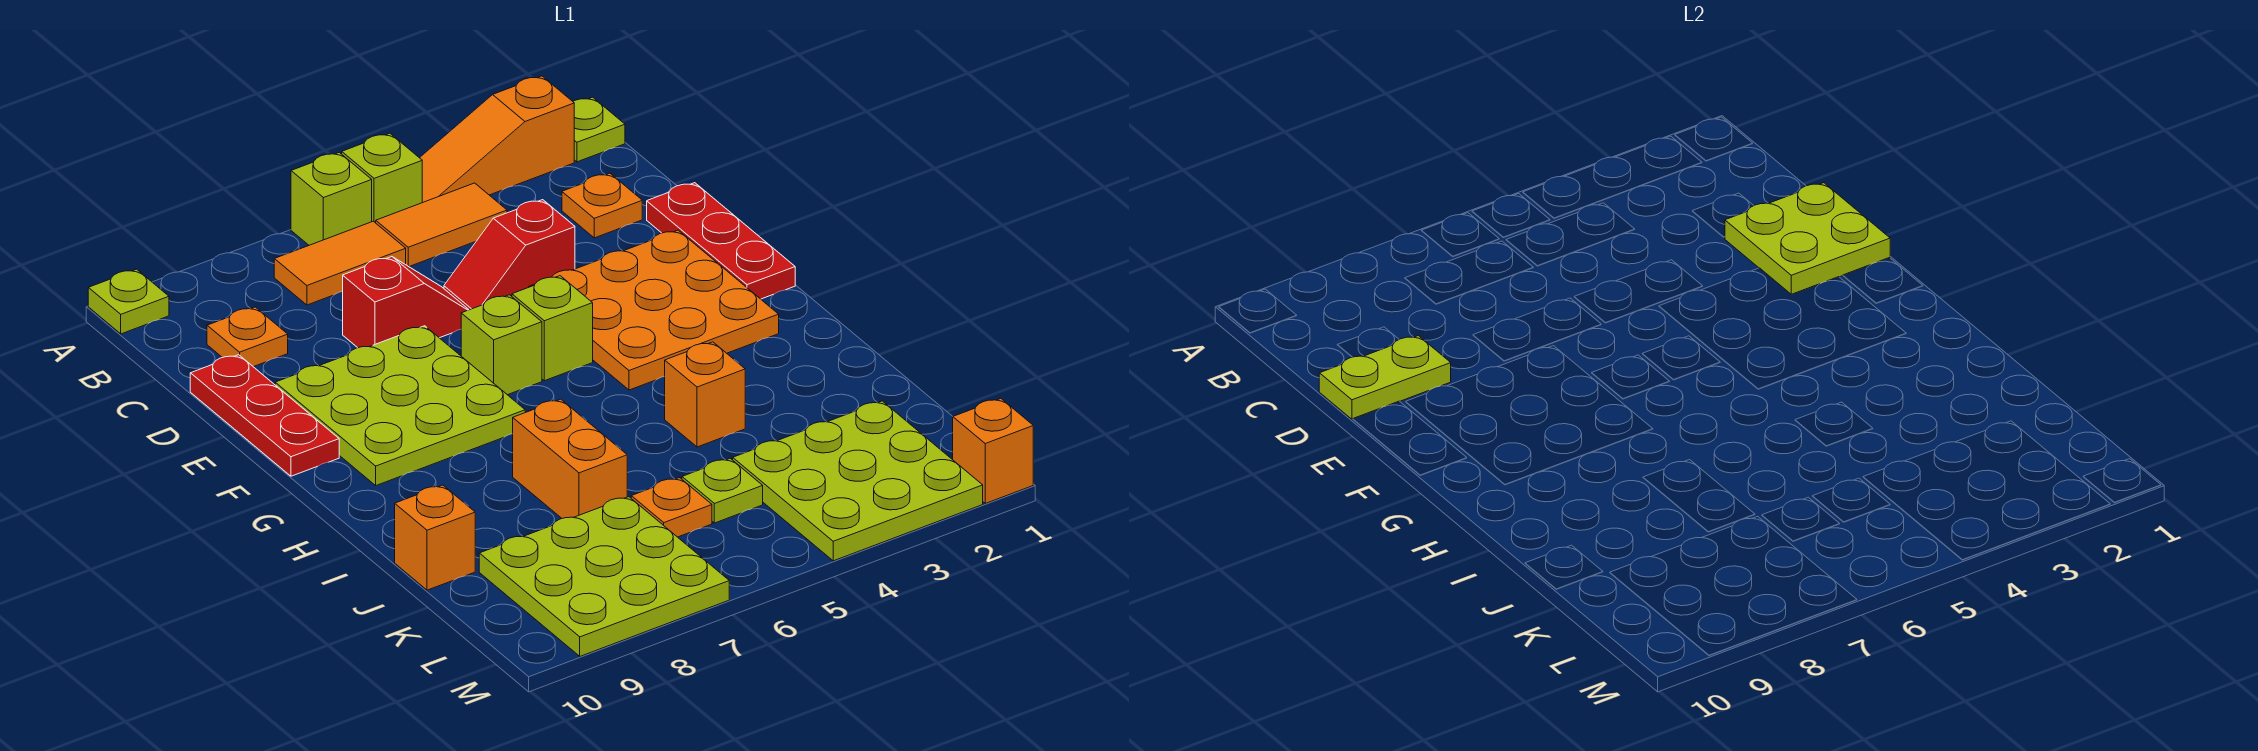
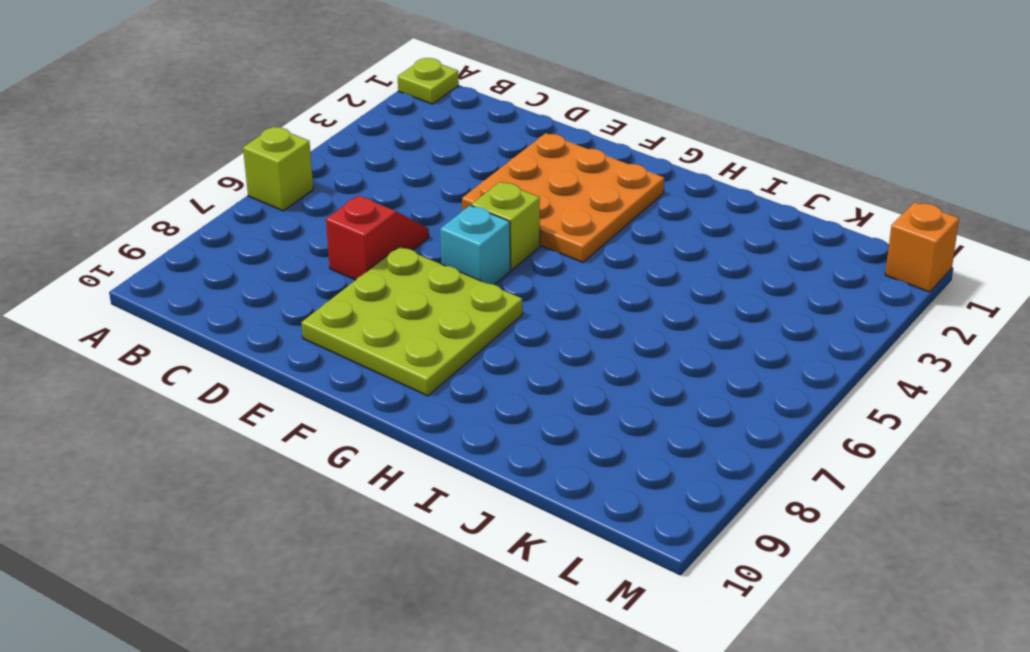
cyan brick F6 level 1 -> lime brick F6 level 1
none -> orange slope A2:A4 level 1 top 2
none -> lime brick A5 level 1
none -> lime plate A10 level 1

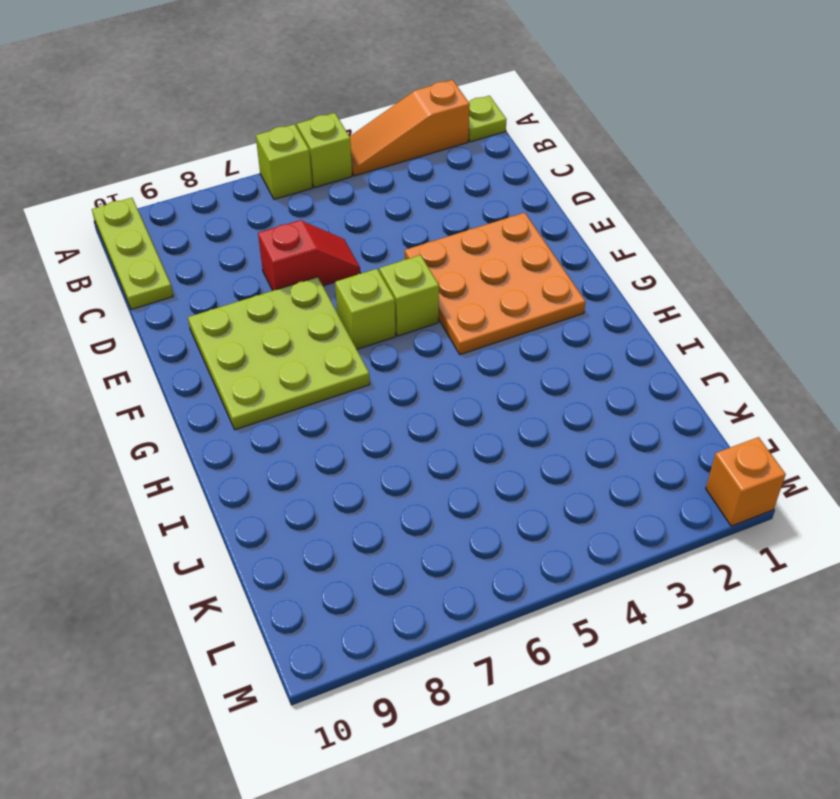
lime plate A10:C10 level 1 -> lime plate A10 level 1
none -> orange tile B4:B5 level 1
none -> orange tile B6:B7 level 1
none -> orange plate C2 level 1

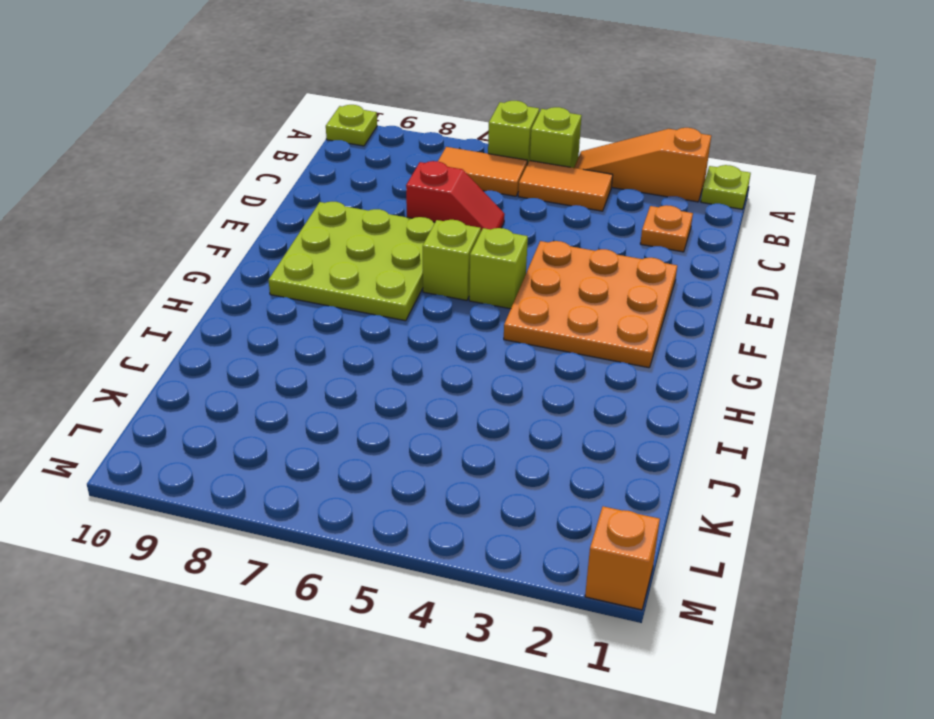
none -> orange plate C9 level 1
none -> red plate D1:F1 level 1
none -> red slope D4:D5 level 1 top 4

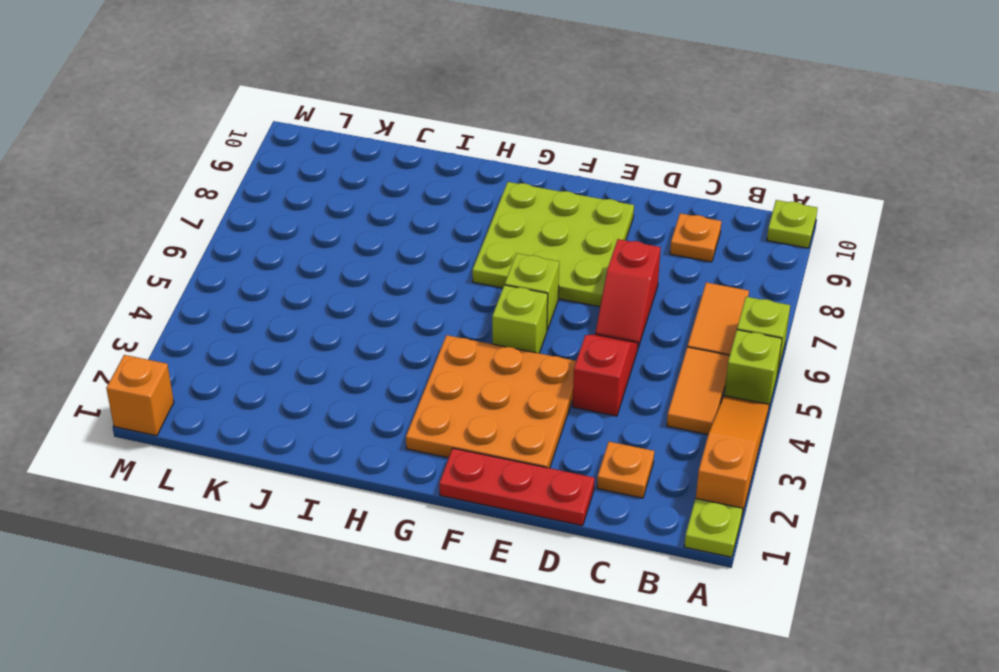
none -> red plate D10:F10 level 1
none -> orange brick I4 level 1
none -> orange brick I7:J7 level 1

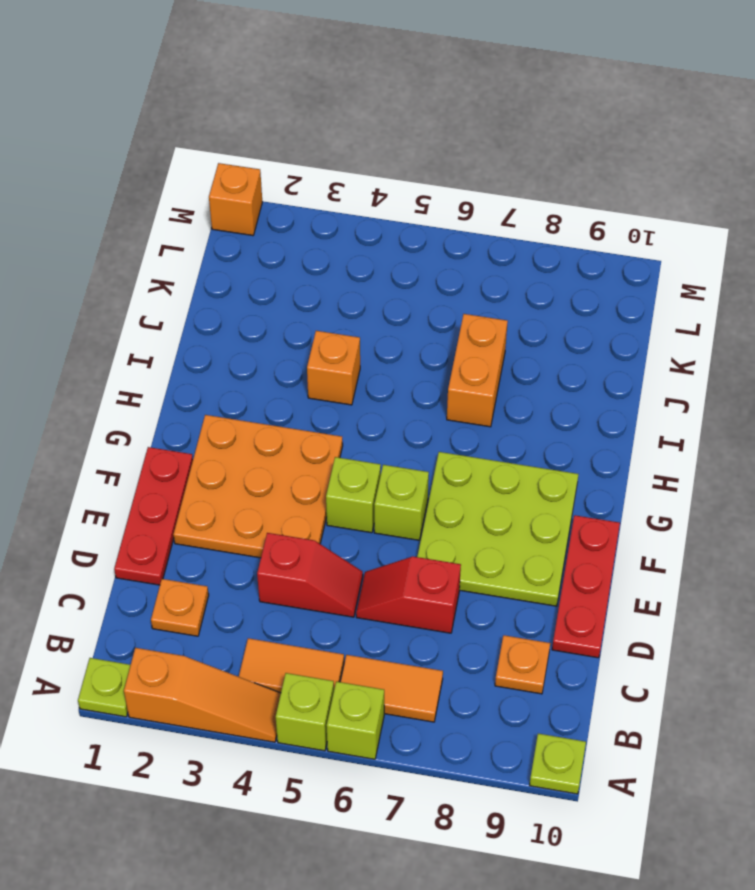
none -> orange brick J10 level 1
none -> lime plate K2:M4 level 1
none -> lime plate K5 level 1

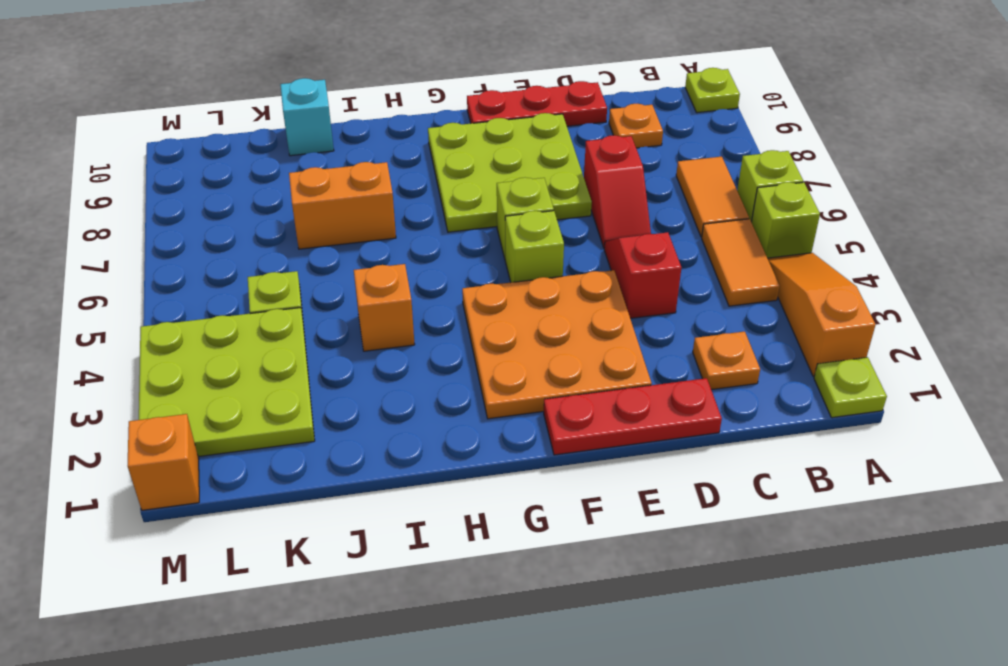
cyan brick J10 level 1 -> orange brick J10 level 1
none -> orange plate K6 level 1
none -> lime plate K7:M9 level 1
none -> lime plate D1:E2 level 2

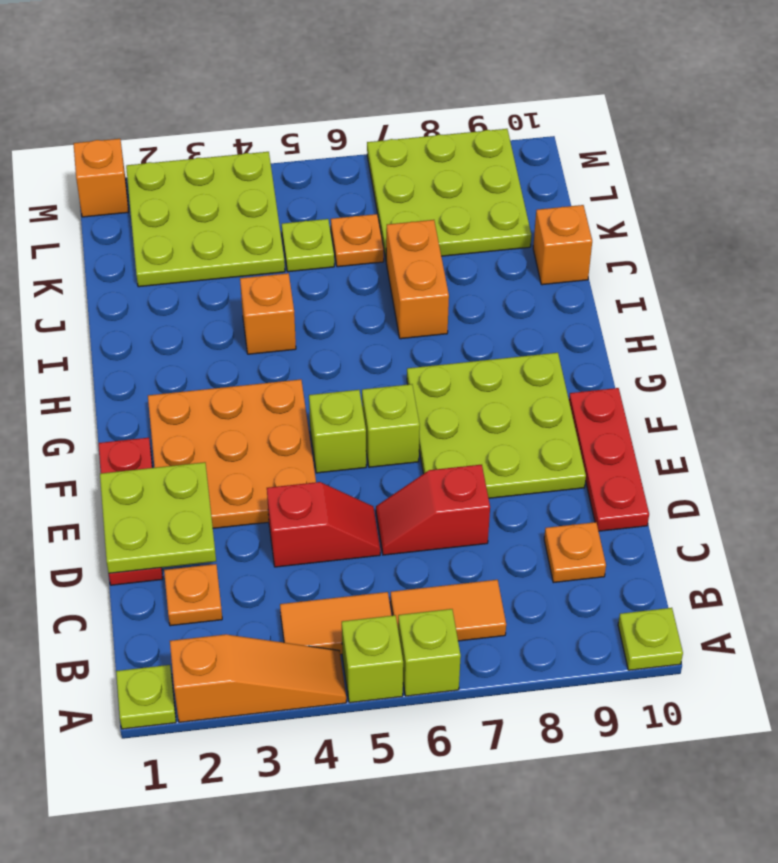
none -> lime plate D9:D10 level 2

